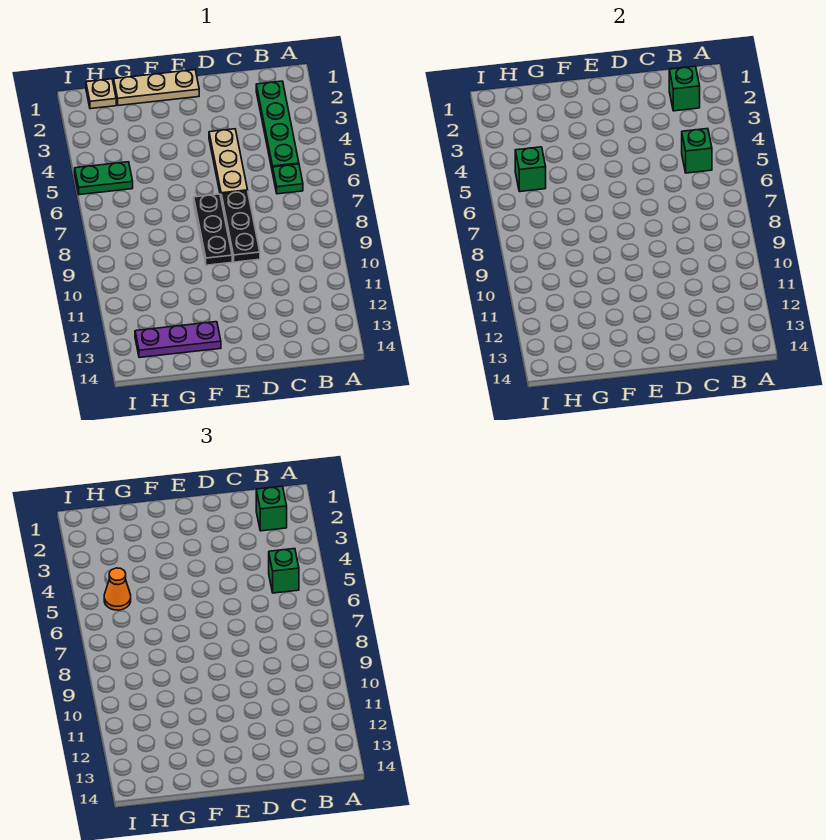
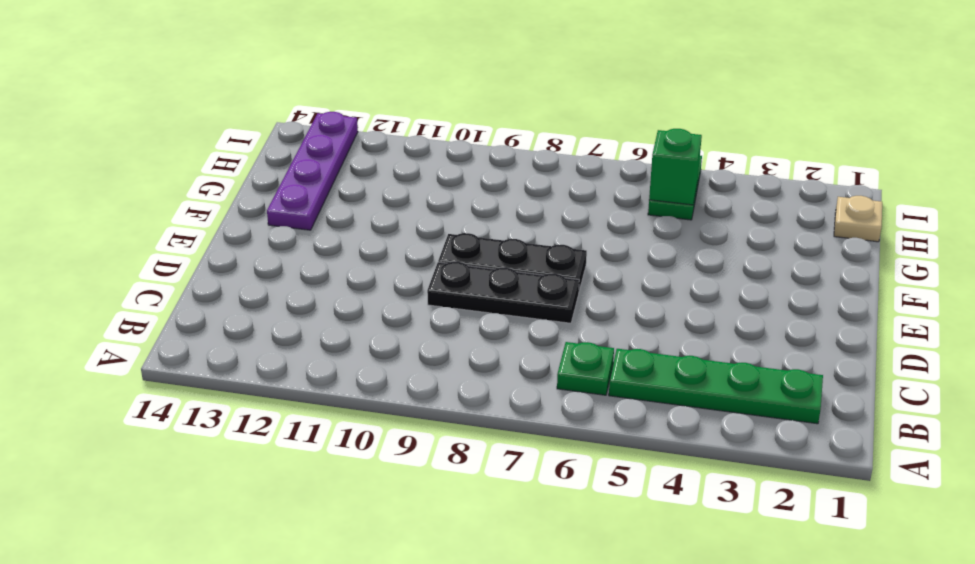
purple plate F13:I13 level 1 -> purple plate F13:H13 level 1
none -> tan plate D4:D6 level 1
none -> tan plate E1:G1 level 1
none -> green brick B2 level 2

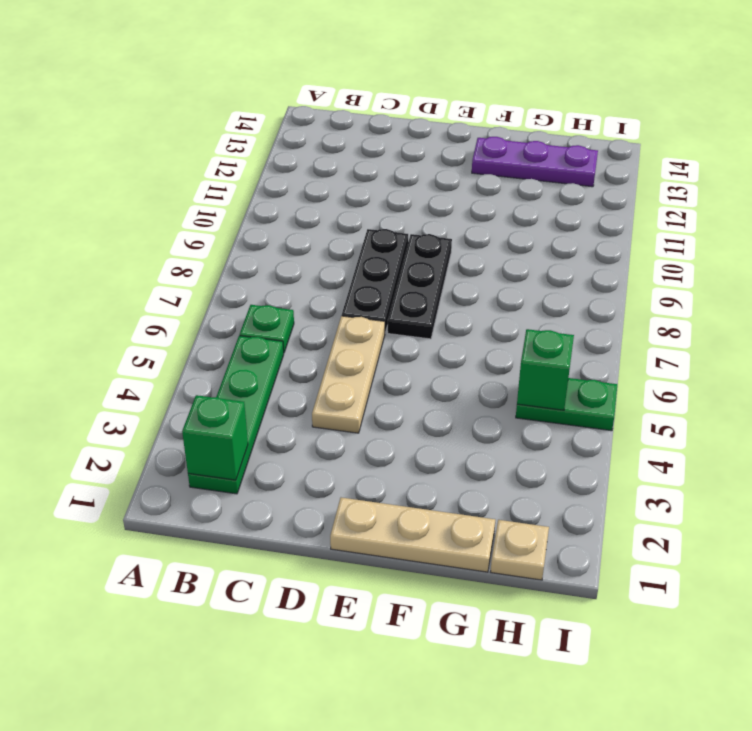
none -> green brick B5 level 2
none -> green brick B2 level 3
none -> green brick B5 level 3

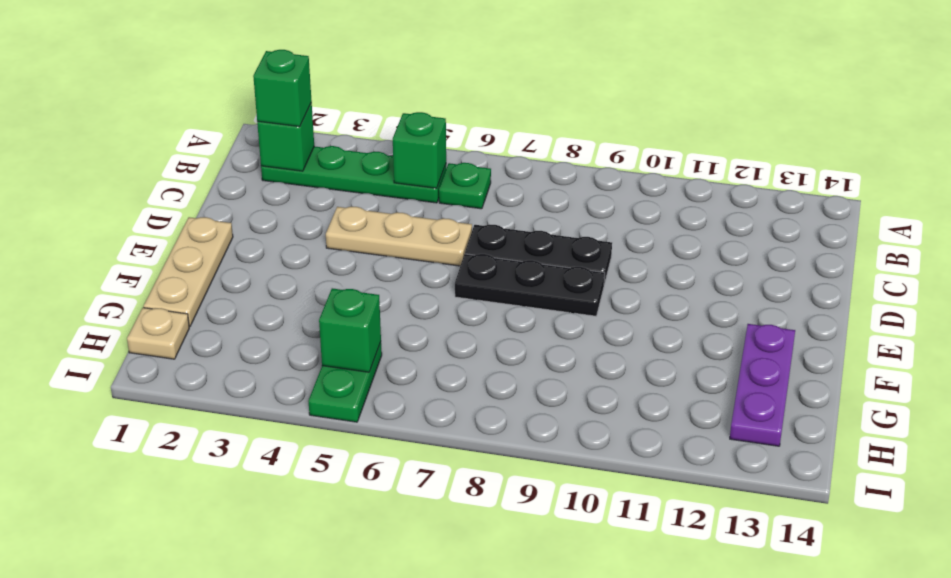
none -> green brick B5 level 3
none -> orange cone H5 level 3

